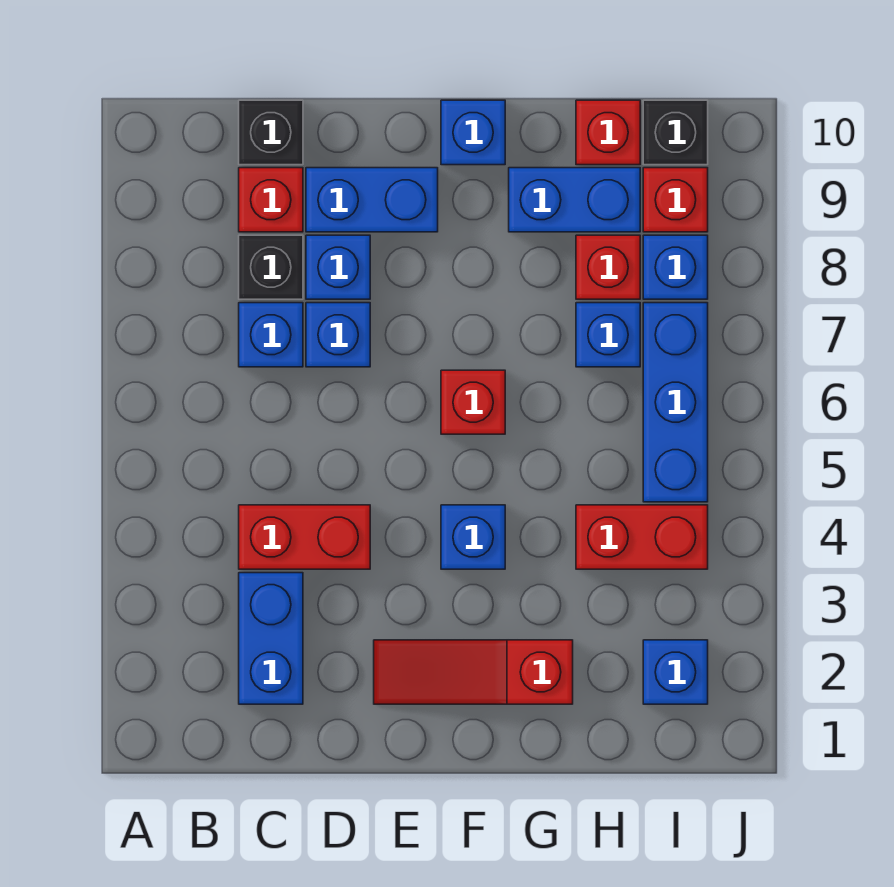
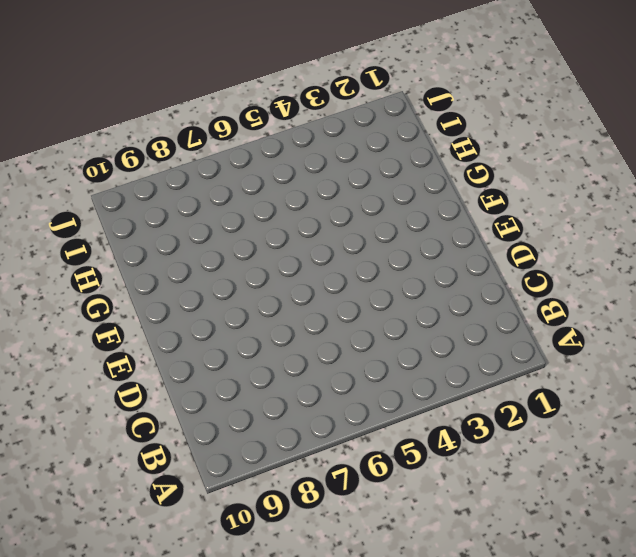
none -> blue brick C2:C3 level 1
none -> red brick C4:D4 level 1
none -> blue brick C7 level 1

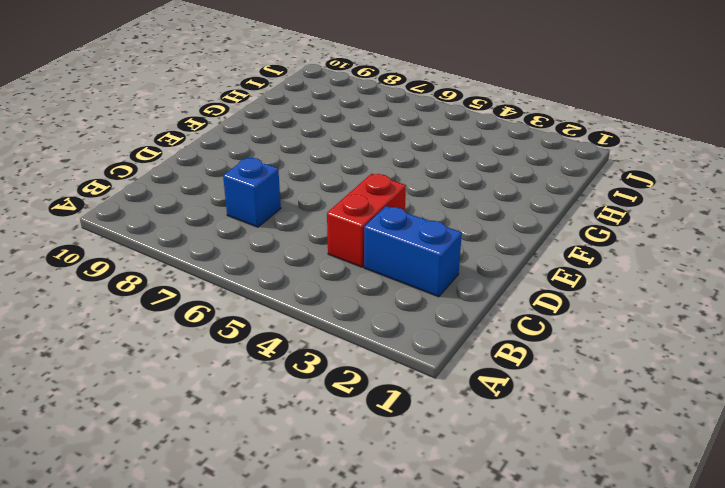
none -> black brick C8 level 1
none -> red brick C9 level 1
none -> black brick C10 level 1

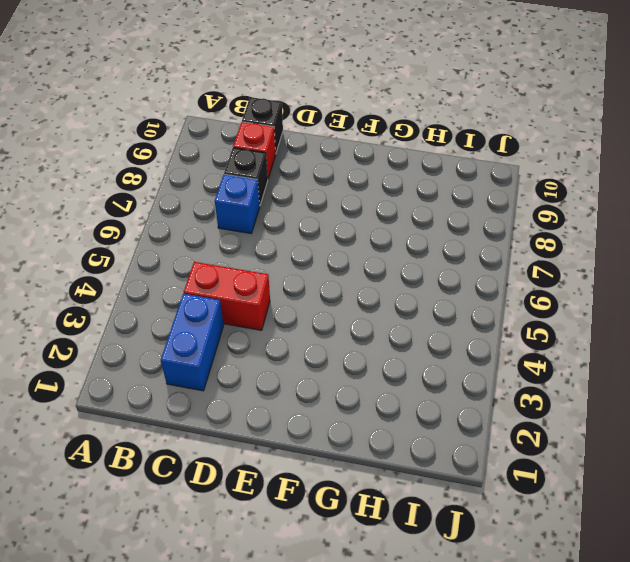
none -> blue brick D7 level 1
none -> blue brick D8 level 1
none -> blue brick D9:E9 level 1

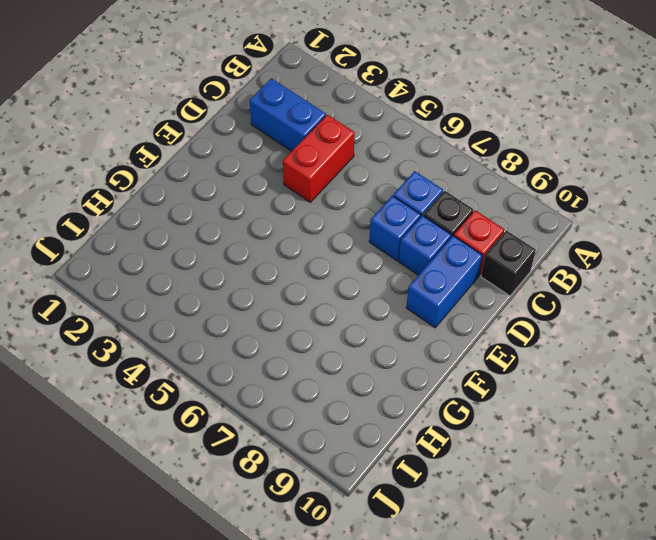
none -> red slope E2:G2 level 1 top G
none -> blue brick F4 level 1
none -> red brick F6 level 1

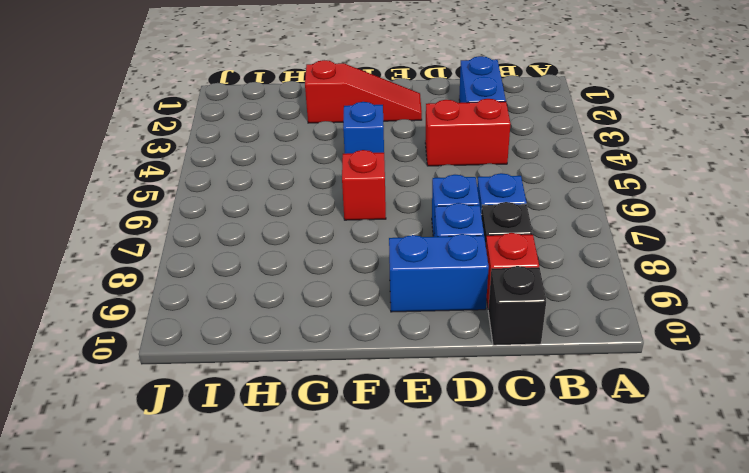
none -> blue brick F10 level 1
none -> blue brick G9:H9 level 1
none -> red brick H4:I4 level 1

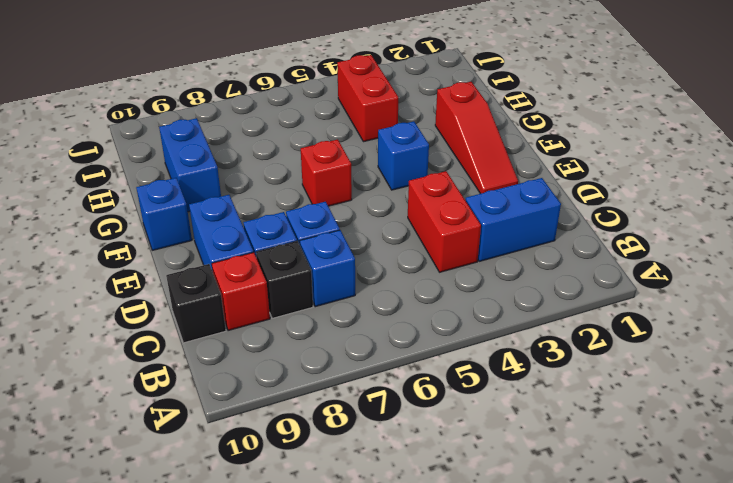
none -> blue brick H7 level 1
none -> red brick H8 level 1
none -> red brick H10 level 1

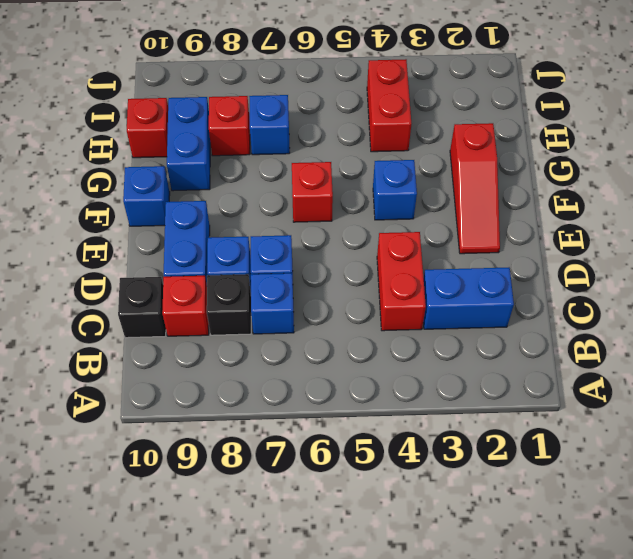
none -> blue brick I2 level 1
none -> blue brick I5:I7 level 1
none -> blue brick I8 level 1

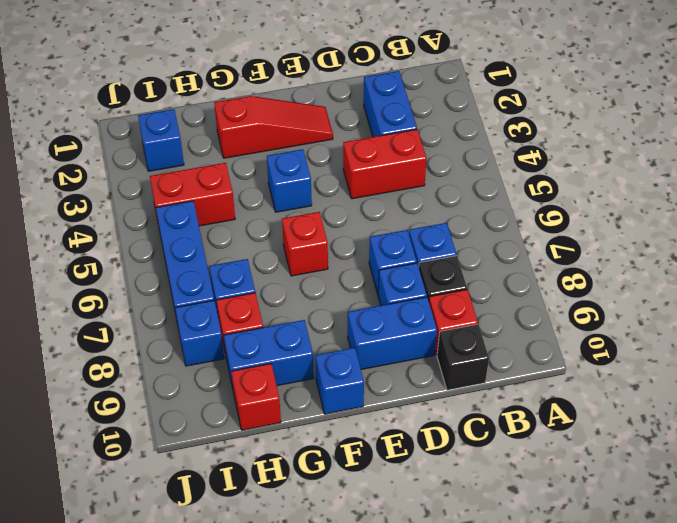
none -> red brick I9 level 1
none -> black brick I10 level 1

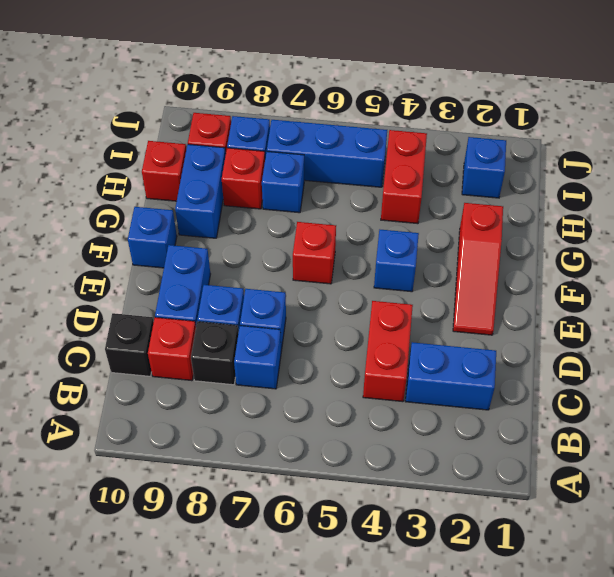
none -> black brick I10 level 1

